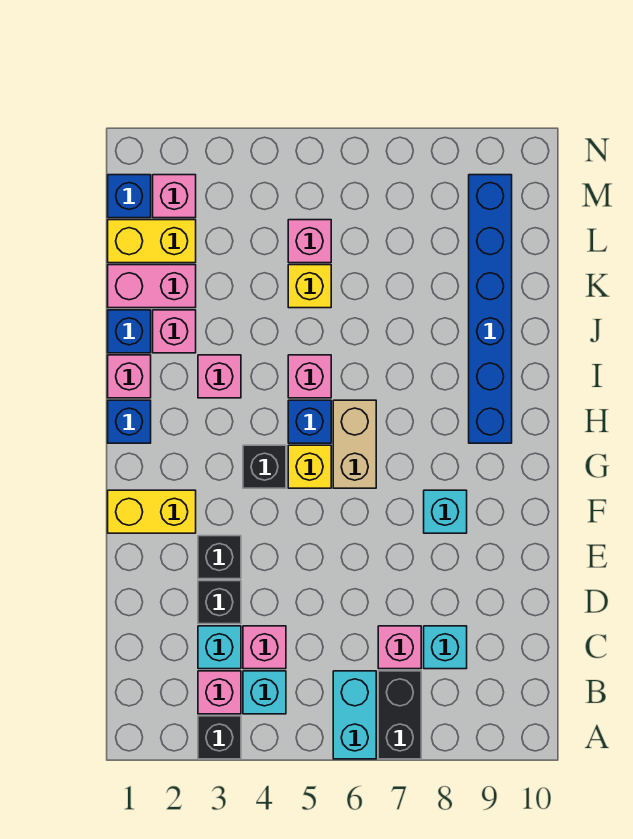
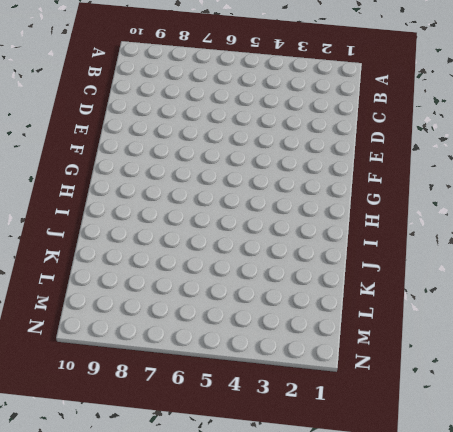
none -> black brick A3 level 1
none -> cyan brick A6:B6 level 1
none -> black brick A7:B7 level 1
none -> pink brick B3 level 1

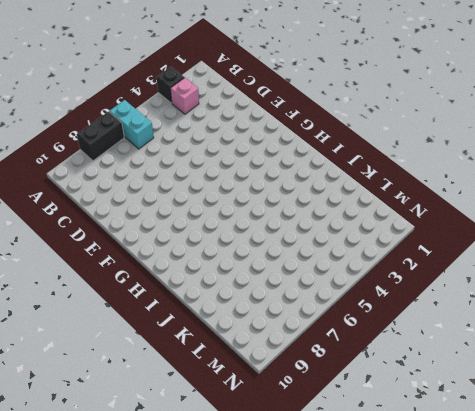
black brick A7:A8 level 1 -> black brick A7:B7 level 1
none -> cyan brick B4 level 1
none -> cyan brick C3 level 1
none -> pink brick C4 level 1
none -> pink brick C7 level 1

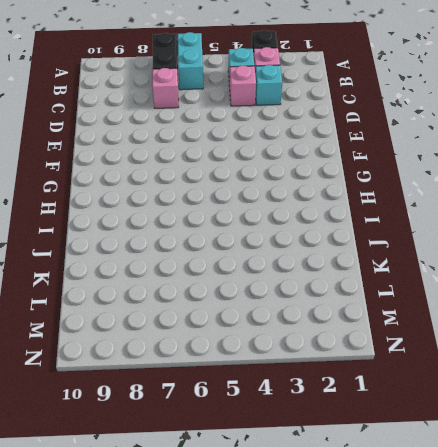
none -> cyan brick C8 level 1
none -> black brick D3 level 1
none -> black brick E3 level 1
none -> yellow brick F1:F2 level 1

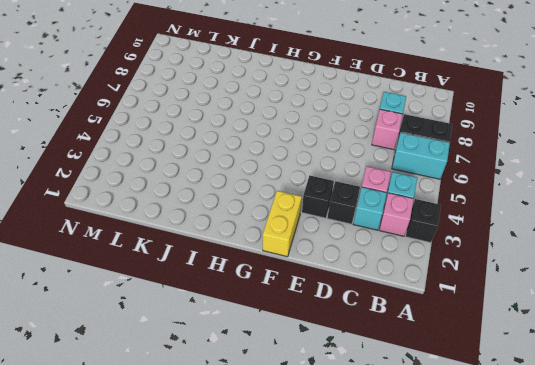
none -> cyan brick F8 level 1
none -> black brick G4 level 1
none -> yellow brick G5 level 1
none -> tan brick G6:H6 level 1

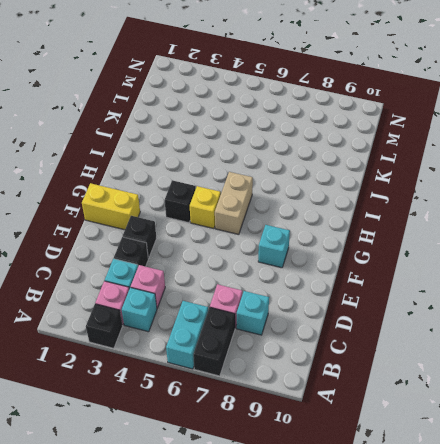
none -> blue brick H1 level 1
none -> blue brick H5 level 1
none -> blue brick H9:M9 level 1
none -> pink brick I1 level 1

